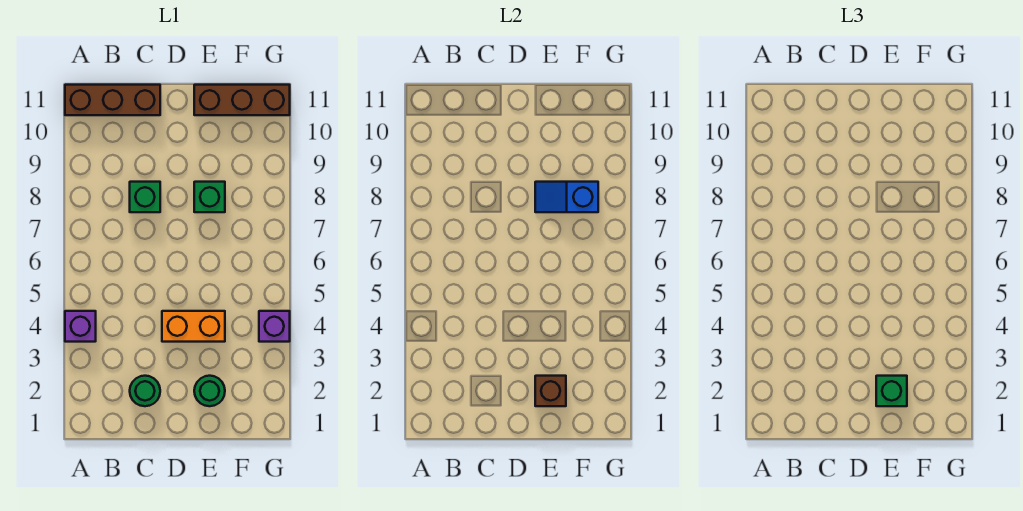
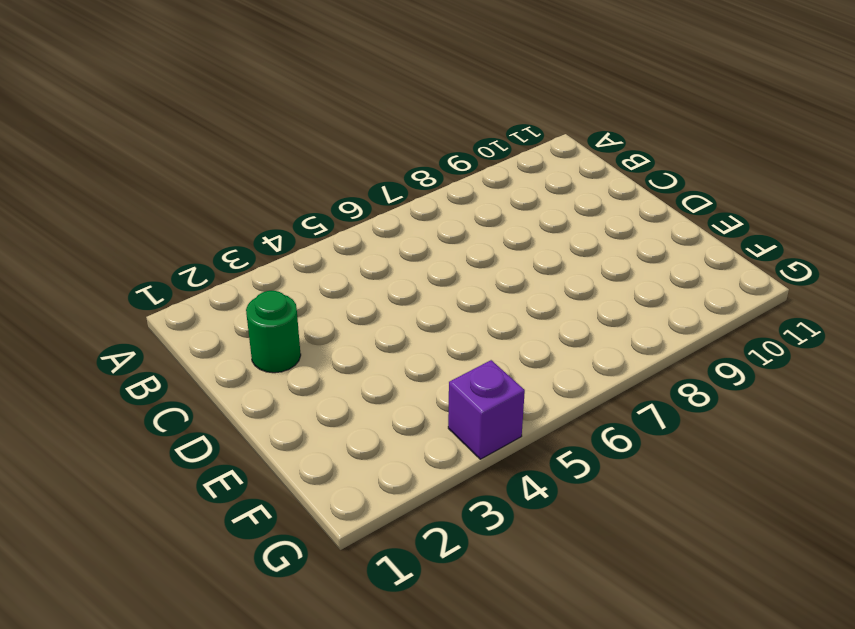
none -> purple brick A4 level 1
none -> brown brick A11:C11 level 1
none -> green brick C8 level 1

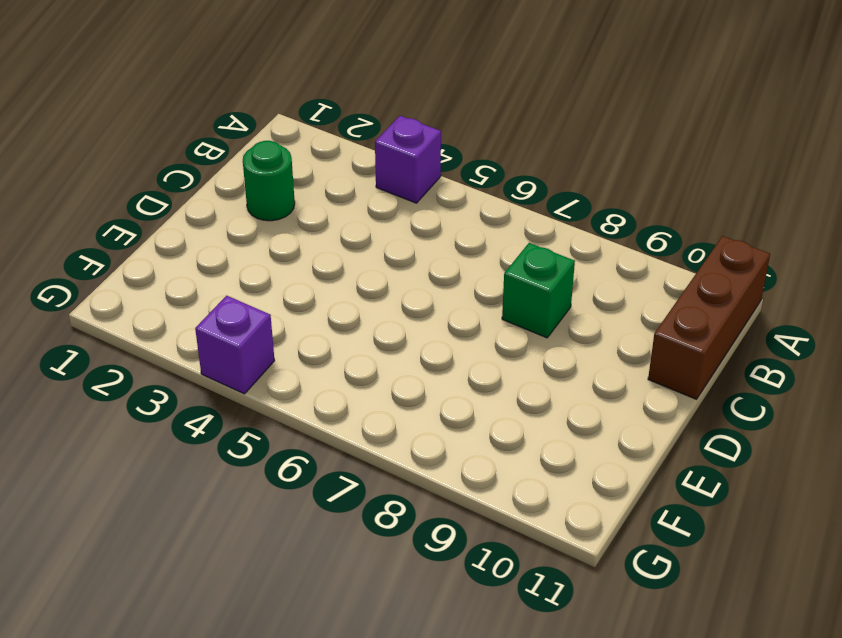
none -> orange brick D4:E4 level 1
none -> green round brick E2 level 1
none -> green brick E8 level 1

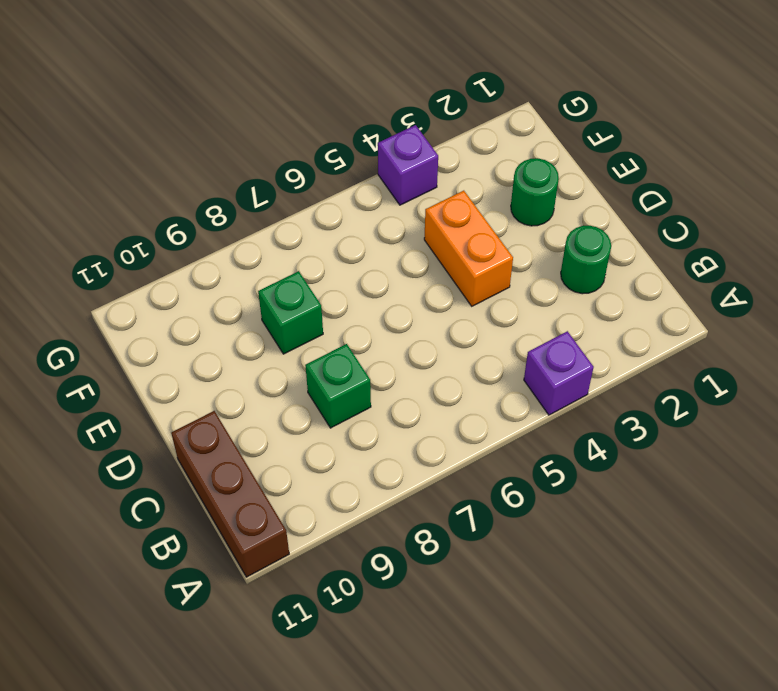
none -> brown brick E11:G11 level 1
none -> brown brick E2 level 2
none -> blue slope E8:F8 level 2 top F

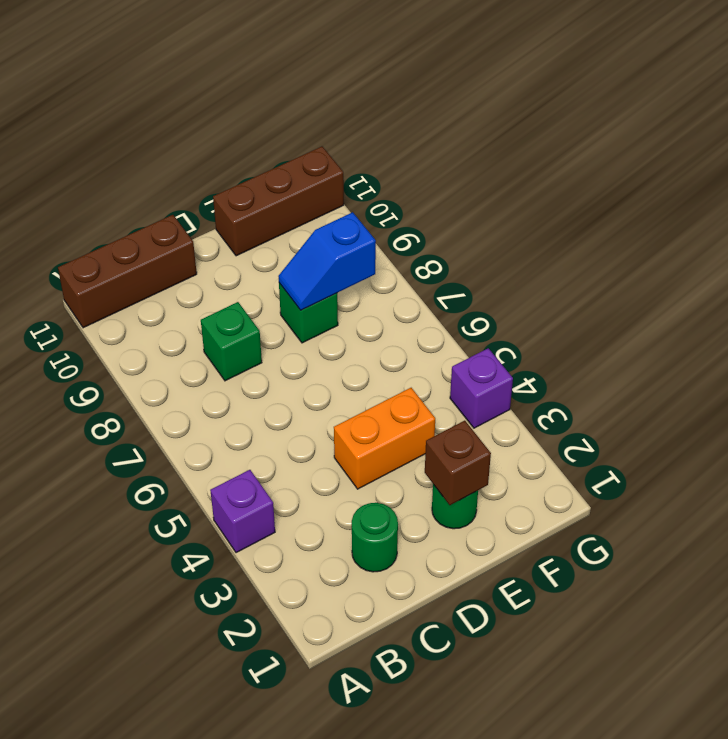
none -> green brick E2 level 3

